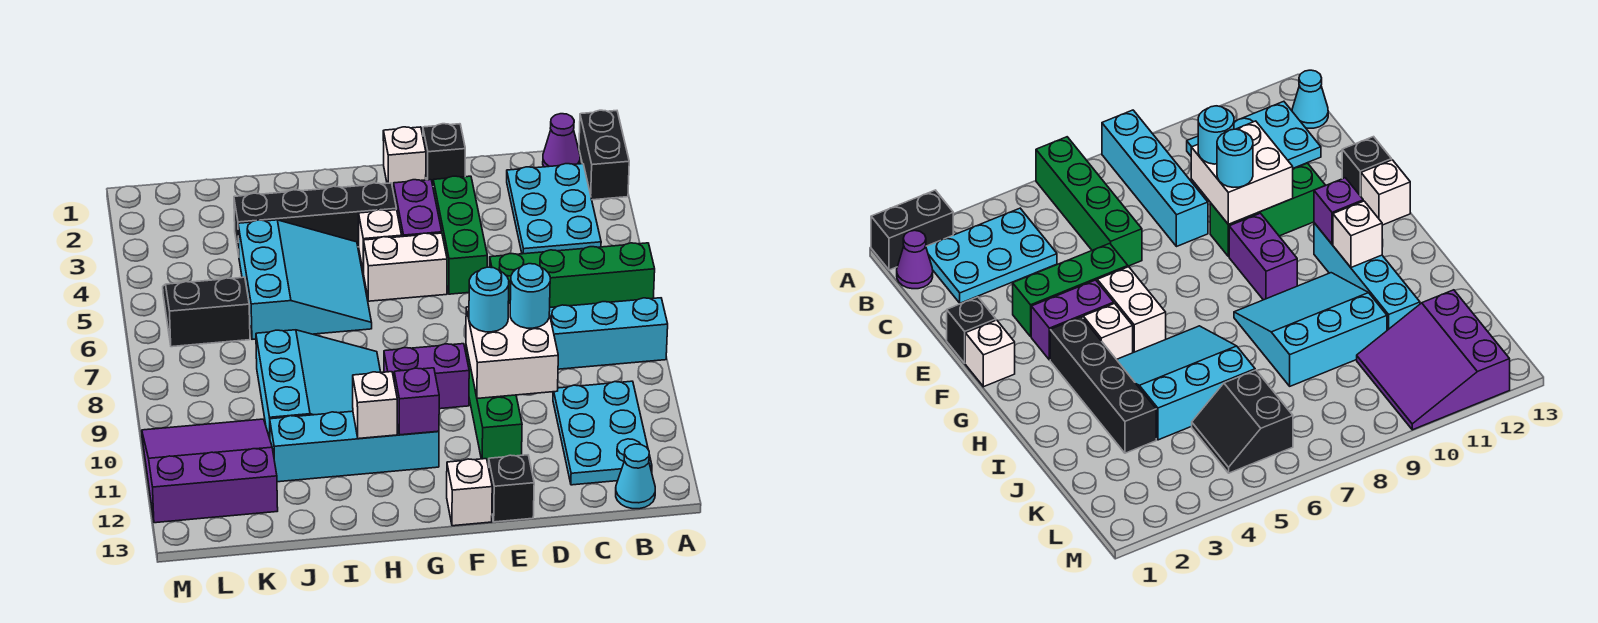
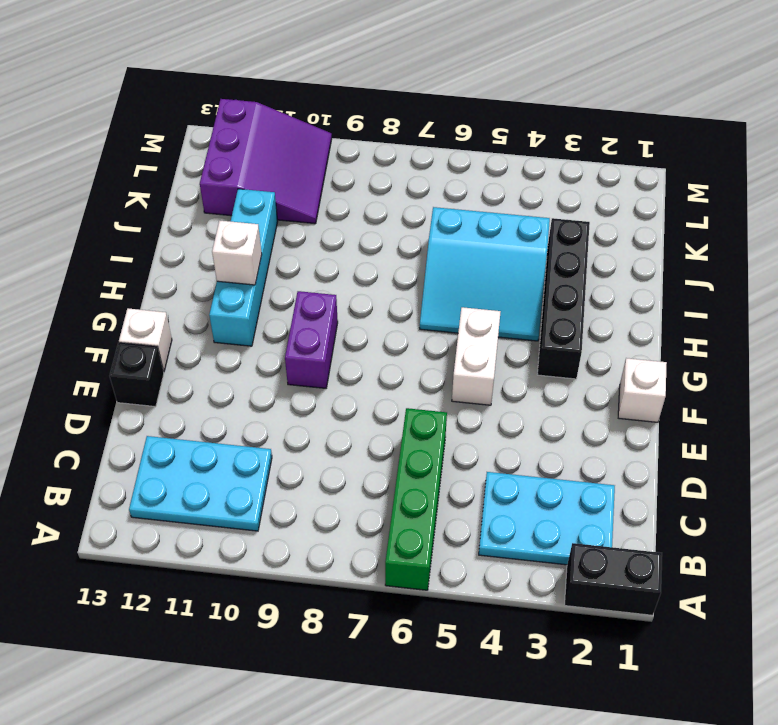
none -> cyan brick A8:D8 level 1
none -> purple cone B1 level 1
none -> cyan cone B13 level 1

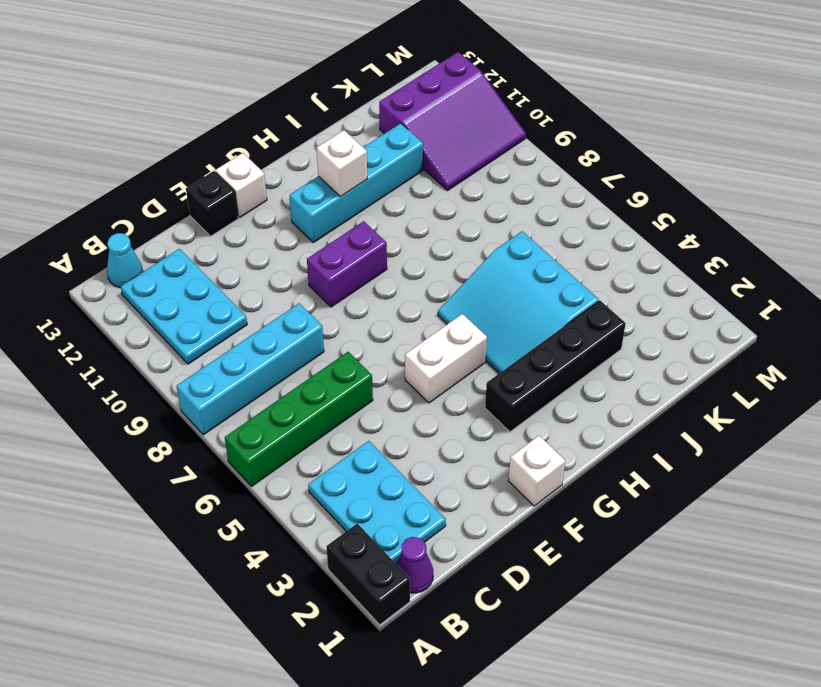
none -> black brick E1 level 1
none -> green brick E3:E5 level 1
none -> green brick E9:E11 level 1

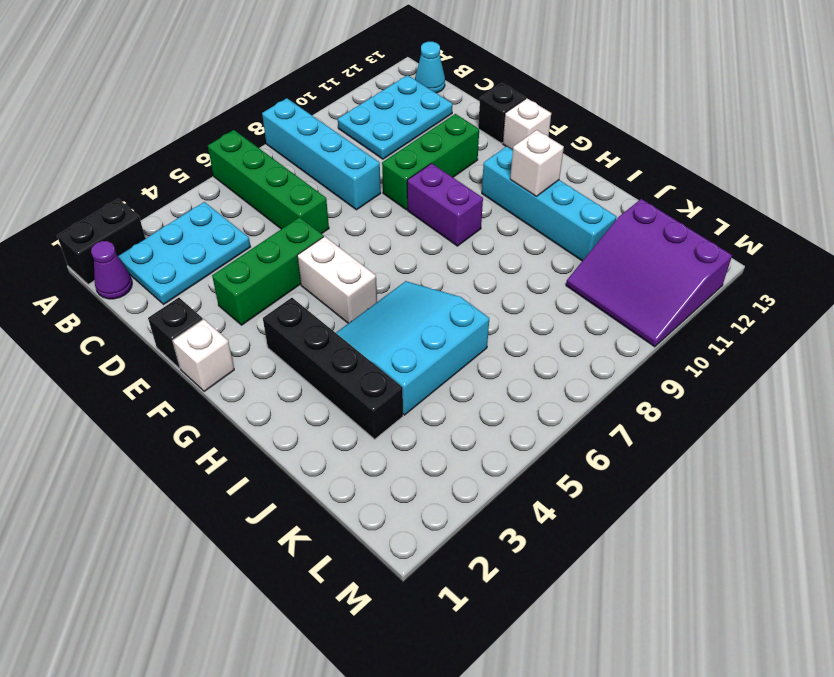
none -> purple brick F3:F4 level 1
none -> white brick G4 level 1
none -> cyan slope H8:J10 level 1 top J

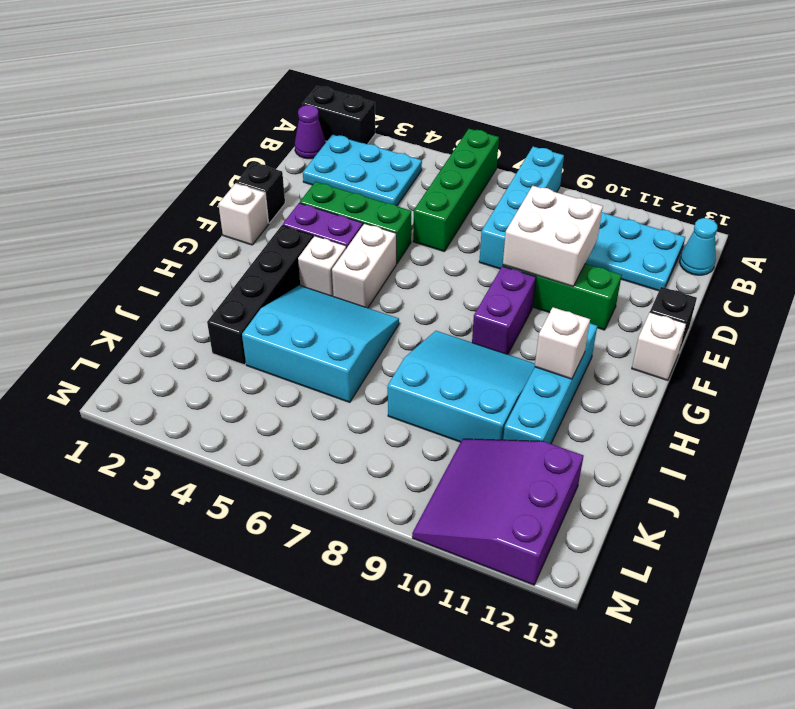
none -> black slope K5:L6 level 1 top 6
none -> purple brick G11 level 2
none -> cyan round brick D9 level 3

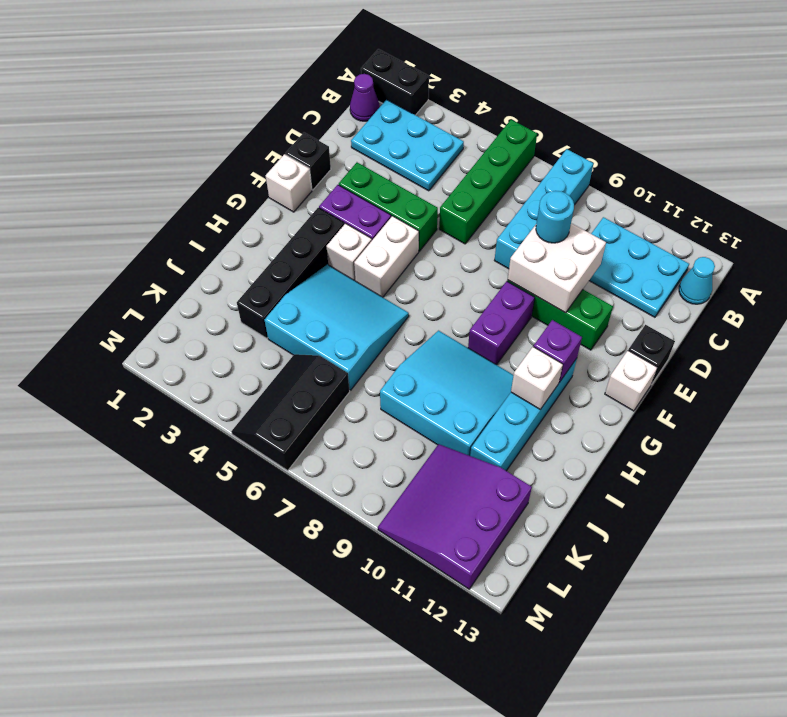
black slope K5:M6 level 1 top 6 -> black slope K5:L6 level 1 top 6
none -> cyan round brick E9 level 3

